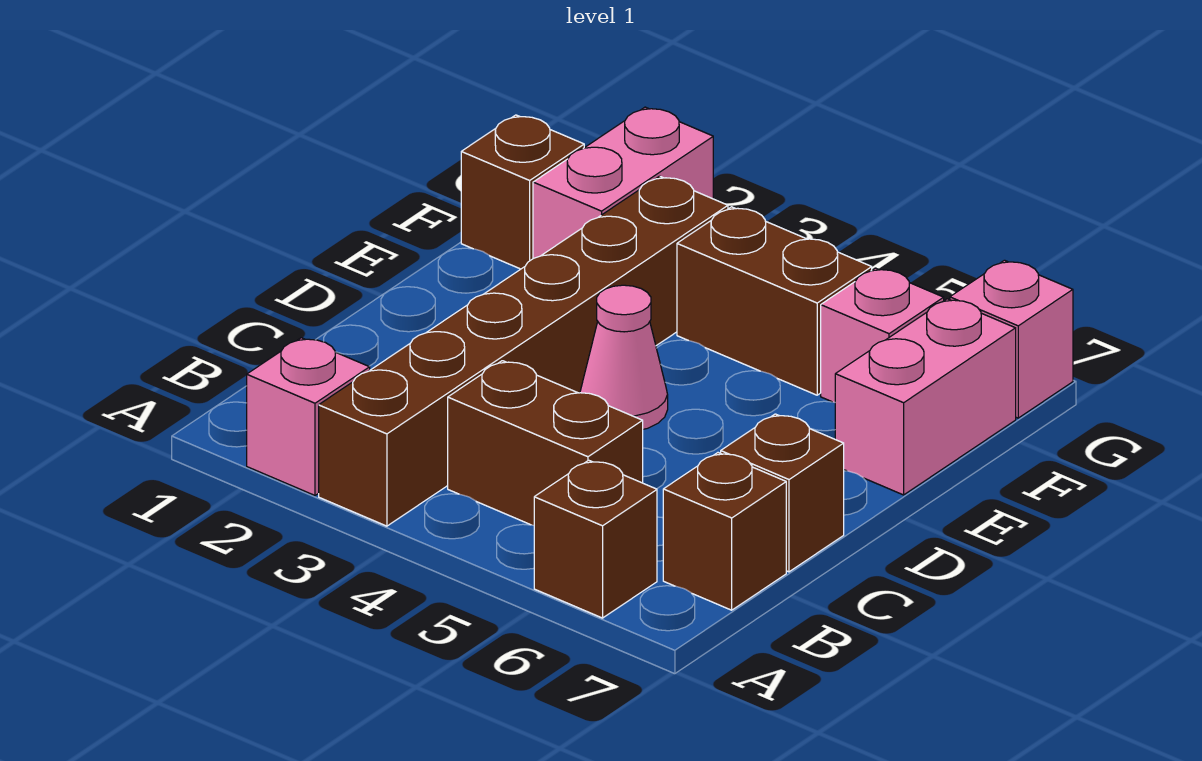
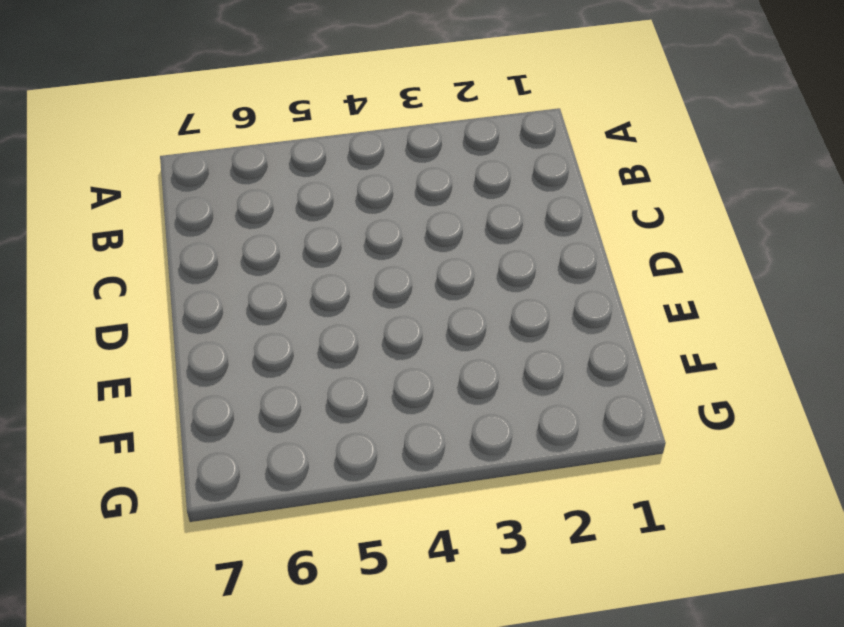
none -> pink brick A2 level 1
none -> brown brick A3:F3 level 1
none -> brown brick A6 level 1

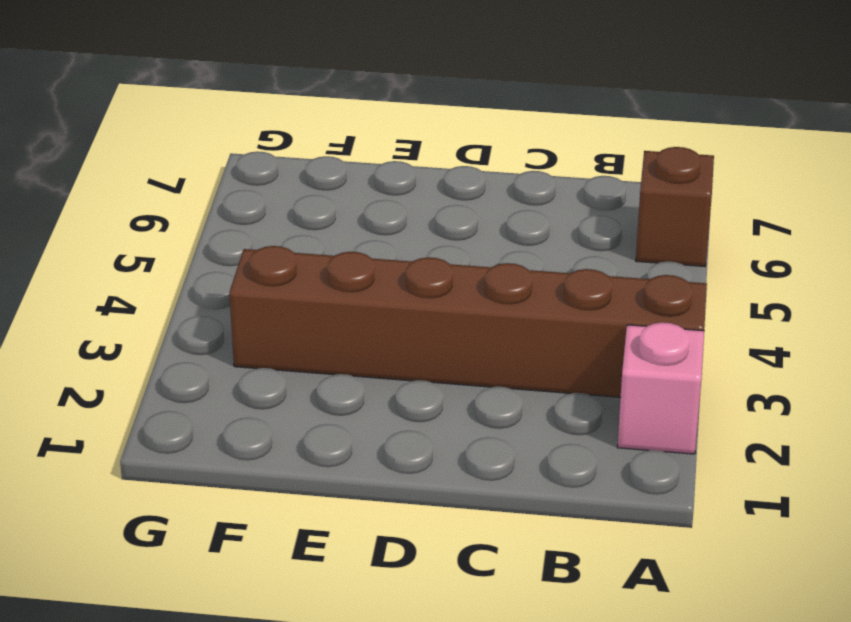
none -> brown brick B4:B5 level 1
none -> brown brick B7 level 1
none -> brown brick C7 level 1

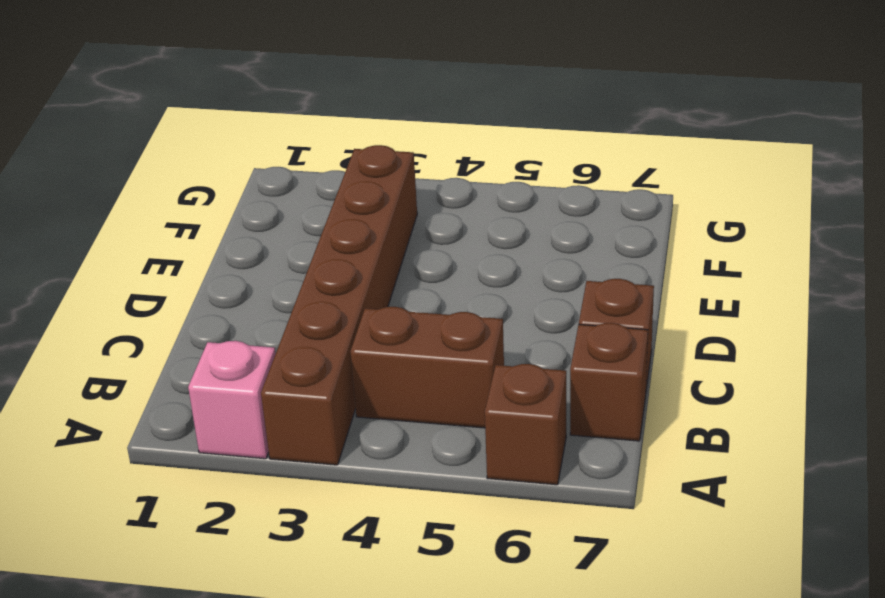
none -> pink cone D4 level 1
none -> pink brick E7:F7 level 1
none -> brown brick F1 level 1

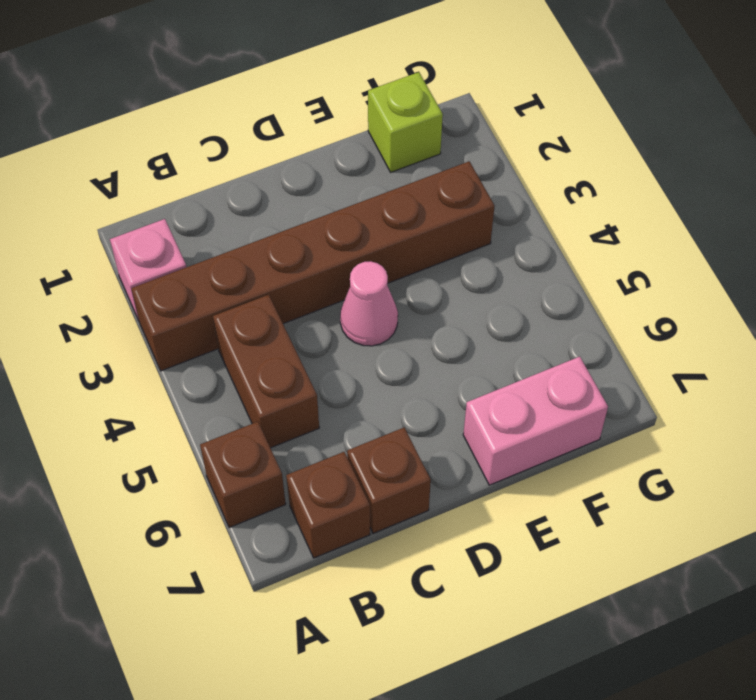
lime brick F1 level 1 -> brown brick F1 level 1
none -> pink brick F2:G2 level 1
none -> brown brick F4:F5 level 1
none -> pink brick F6 level 1

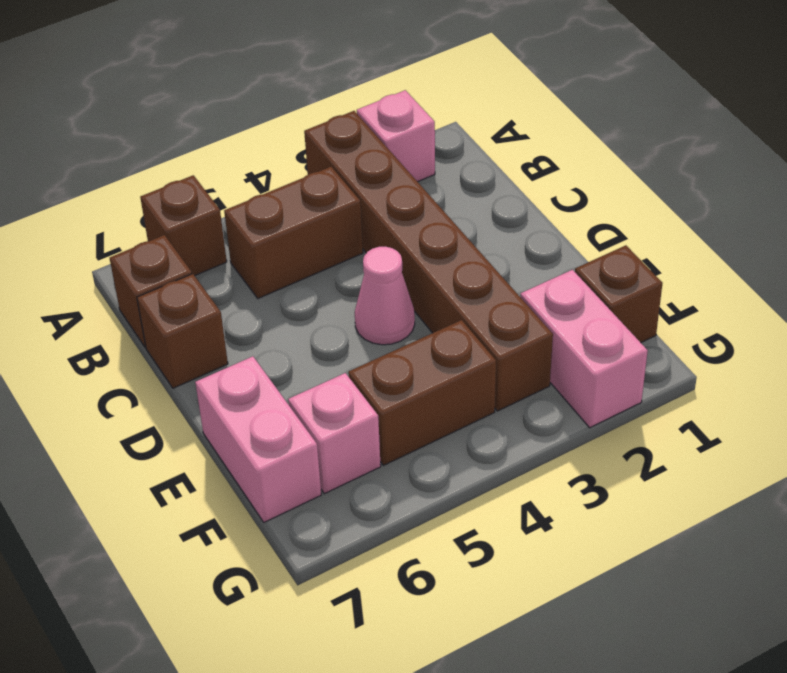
none -> pink brick G7 level 1

